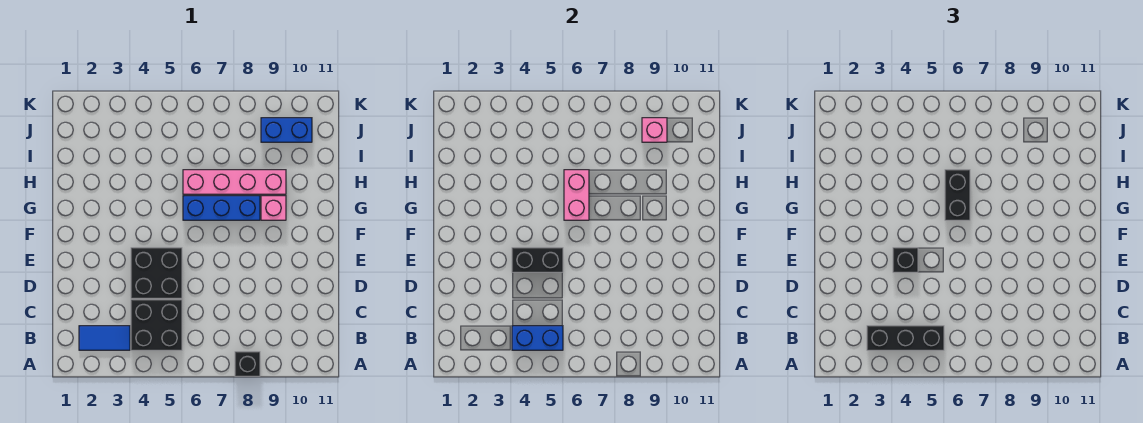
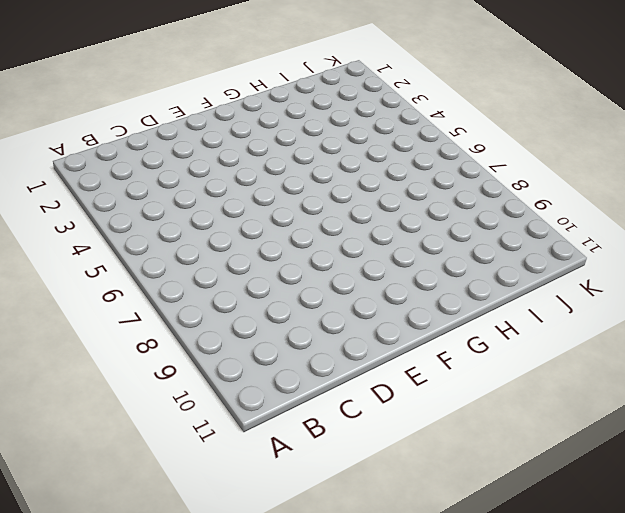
none -> black brick A8 level 1
none -> blue tile B2:B3 level 1
none -> black brick B4:C5 level 1

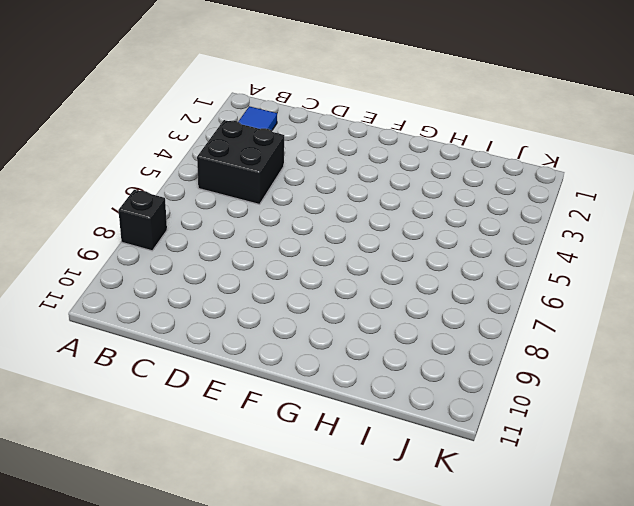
none -> black brick D4:E5 level 1
none -> blue brick G6:G8 level 1
none -> pink brick G9 level 1

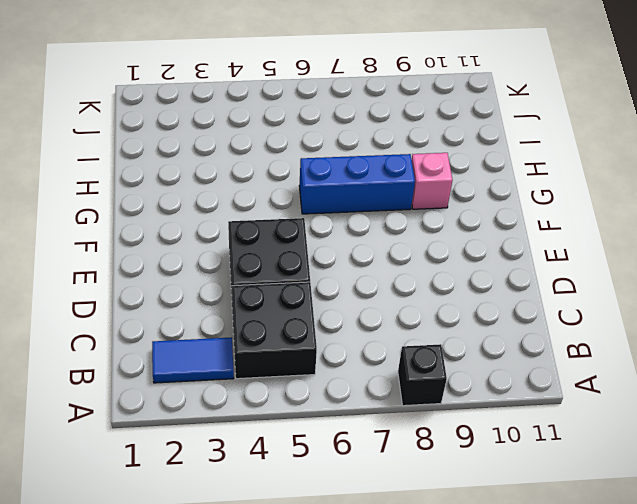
none -> pink brick H6:H9 level 1
none -> blue brick J9:J10 level 1
none -> blue brick B4:B5 level 2

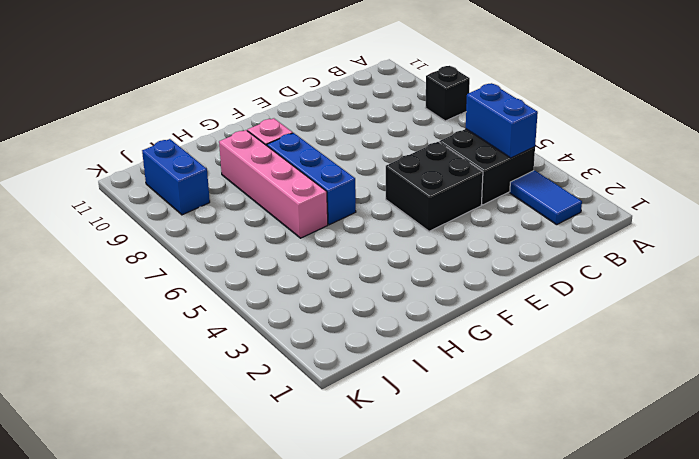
none -> black brick E4:E5 level 2
none -> pink brick G6:H6 level 2
none -> pink brick J9 level 2

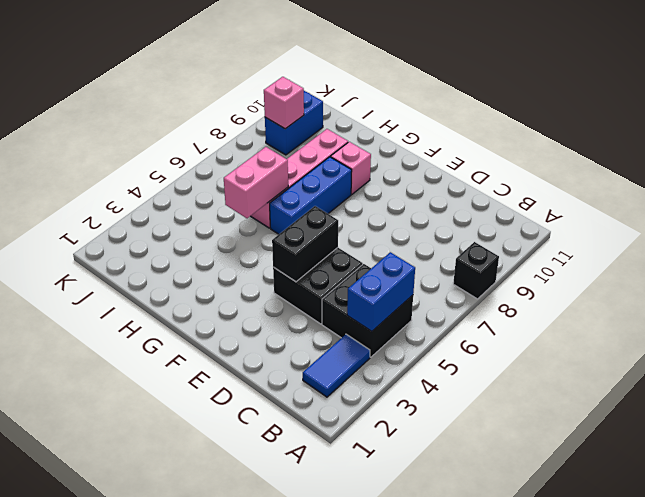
pink brick H5:H6 level 2 -> pink brick G6:H6 level 2
none -> black brick B3:B5 level 3
none -> black brick E4 level 3
none -> black brick G6:H6 level 3

